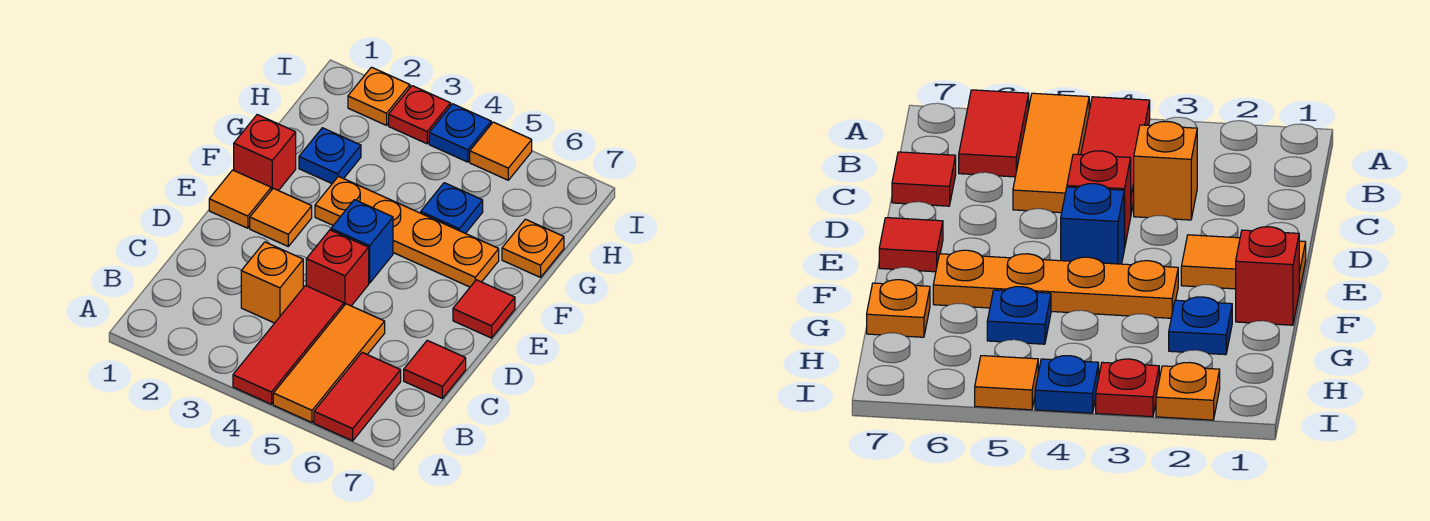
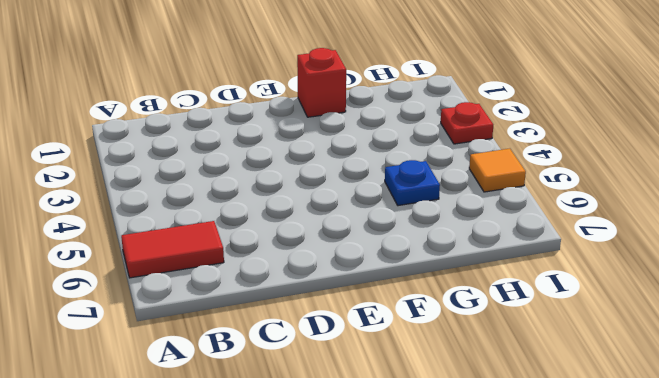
none -> red tile A4:C4 level 1
none -> orange tile A5:C5 level 1
none -> orange brick C3 level 1

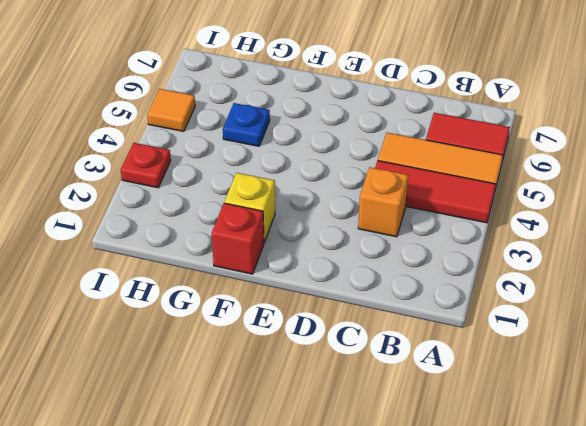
yellow brick F2 level 1 -> none
none -> red tile C7 level 1
none -> red brick D4 level 1
none -> orange tile E1 level 1

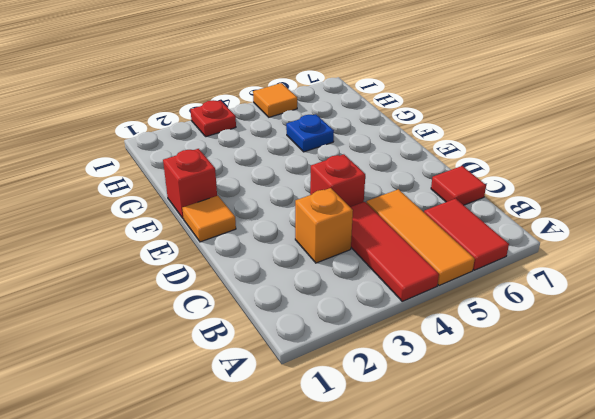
none -> orange tile E2 level 1
none -> blue brick E4 level 1
none -> red tile E7 level 1

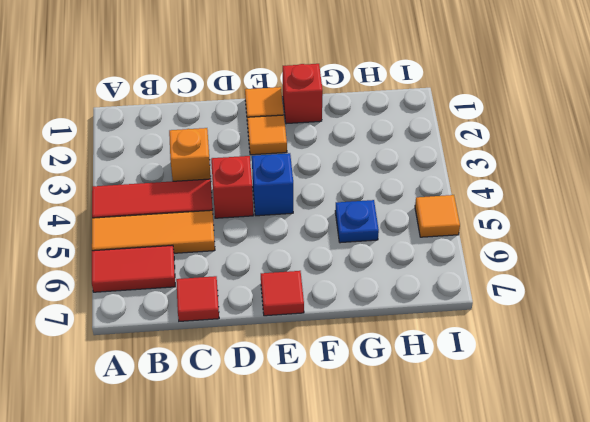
none -> orange plate F3:F6 level 1
none -> blue plate G2 level 1
none -> orange plate G7 level 1

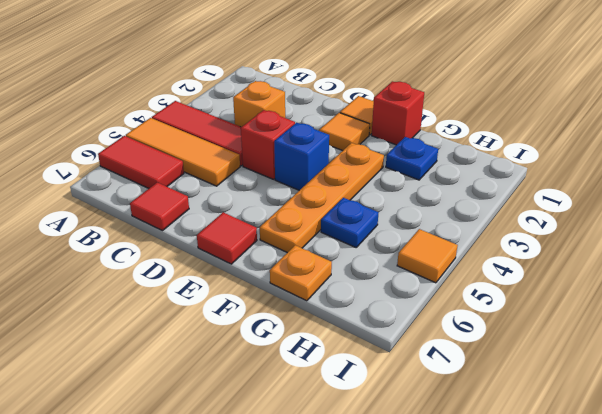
none -> orange plate I2 level 1
none -> red plate I3 level 1
none -> blue plate I4 level 1

